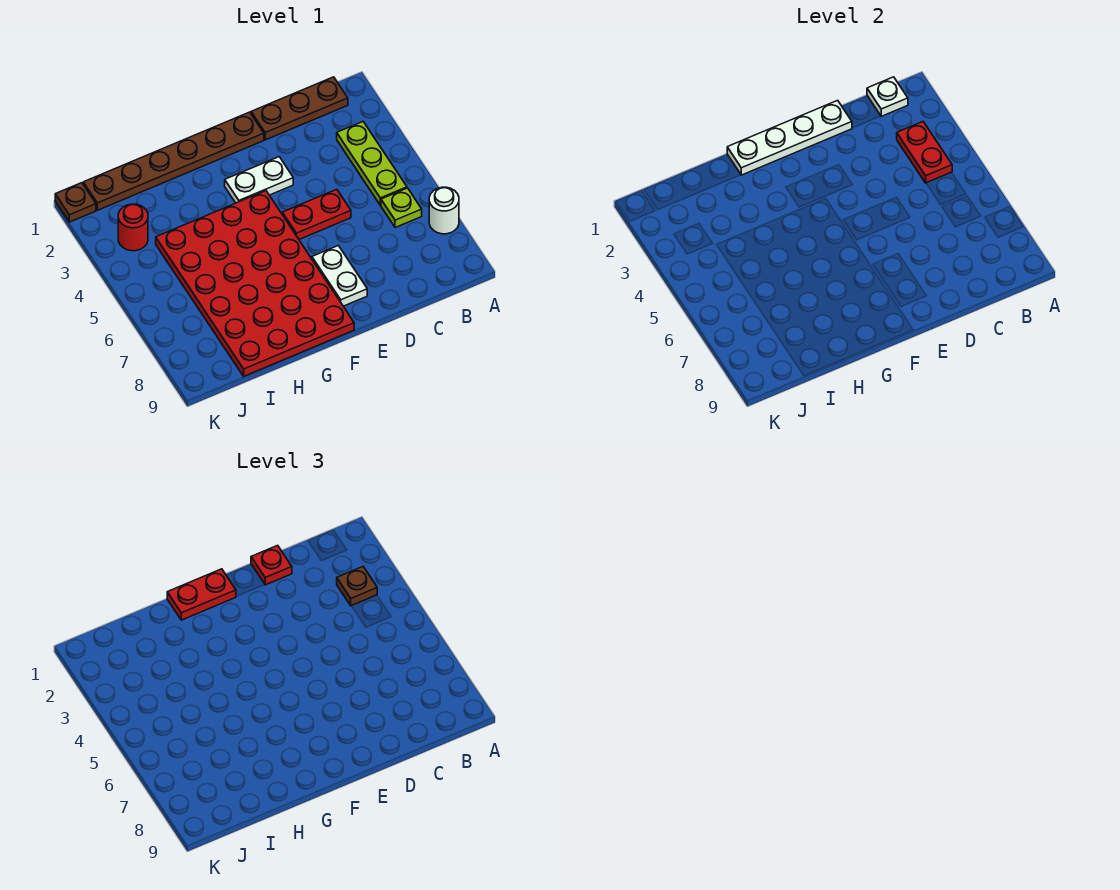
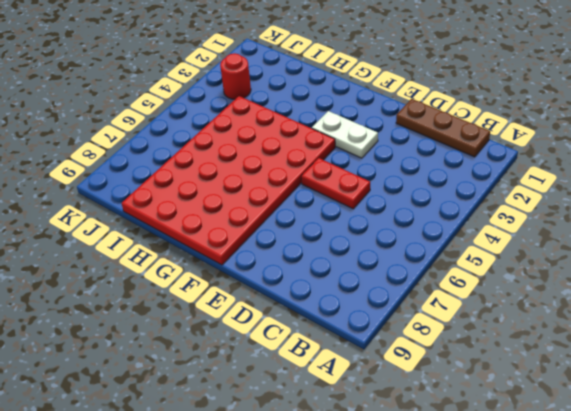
none -> white round brick A7 level 1
none -> lime plate B3:B5 level 1
none -> lime plate B6 level 1

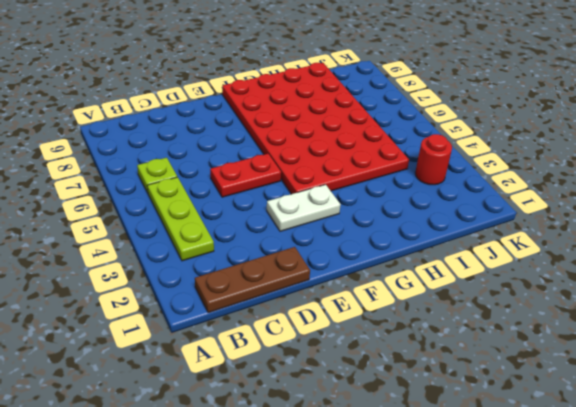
none -> white round brick A7 level 1
none -> brown plate E1:J1 level 1
none -> white plate E7:E8 level 1

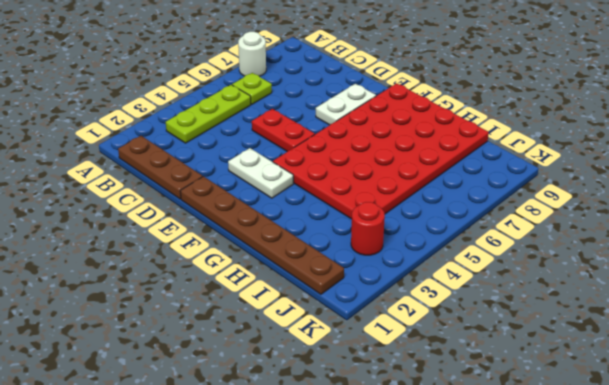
none -> brown plate K1 level 1
none -> white plate B1 level 2
none -> red plate B3:B4 level 2

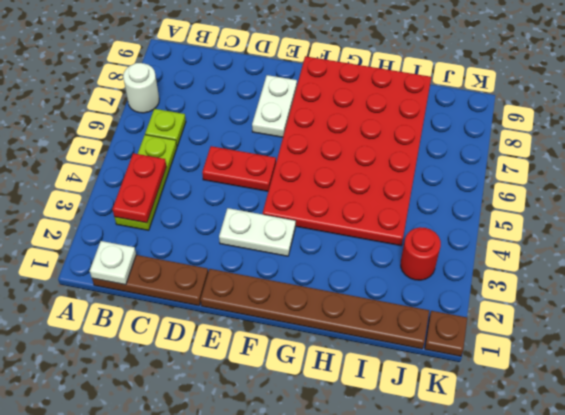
none -> white plate D1:G1 level 2
none -> brown plate B3 level 3
none -> red plate D1 level 3

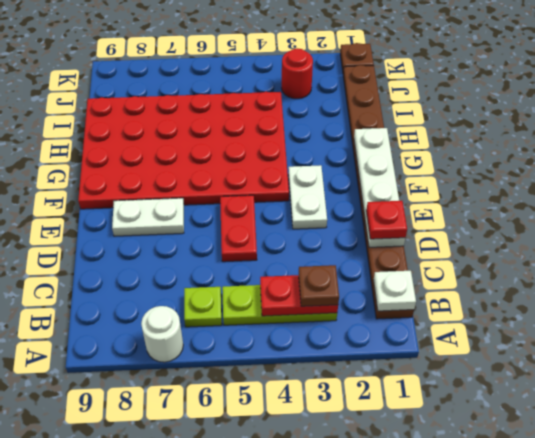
none -> red plate F1:G1 level 3

